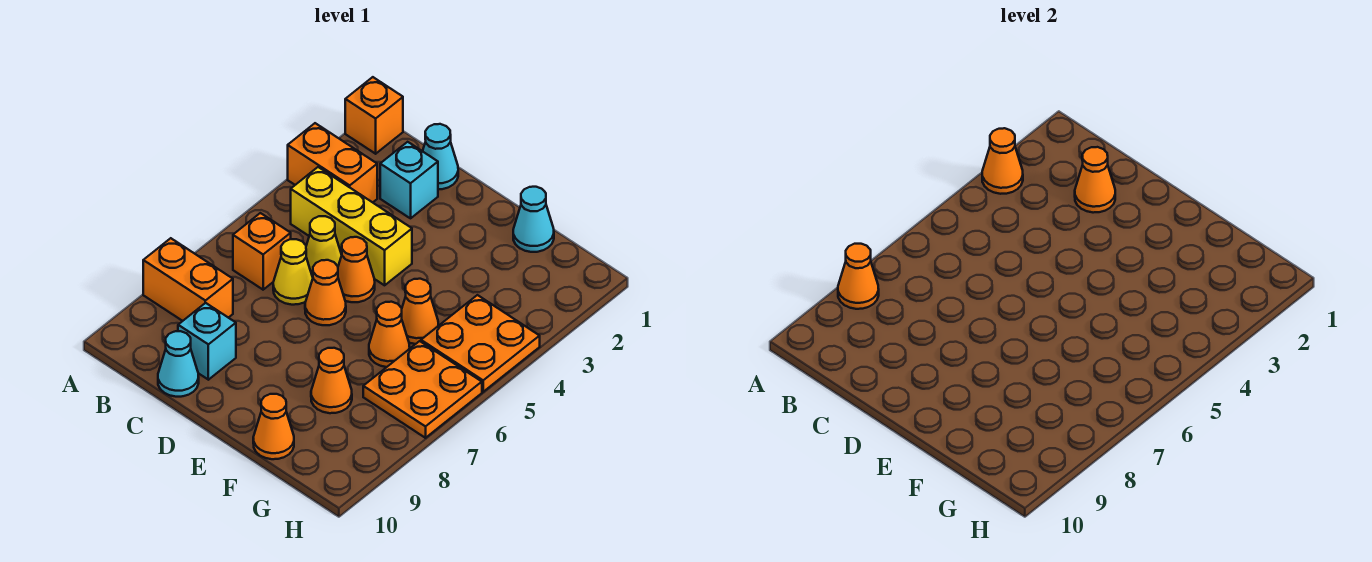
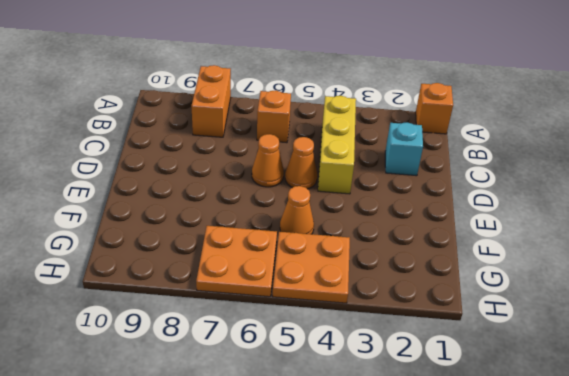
none -> orange brick A3:B3 level 1
none -> cyan cone C1 level 1
none -> yellow cone C5 level 1

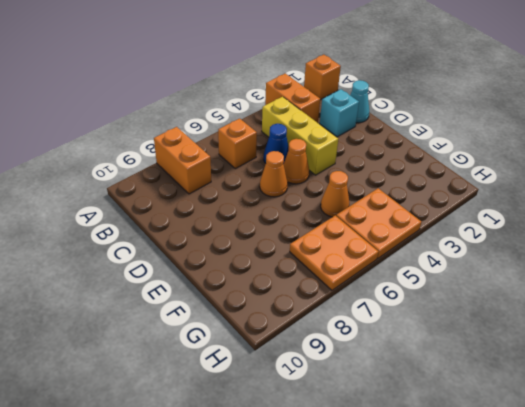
blue cone C5 level 1 -> yellow cone C5 level 1
none -> yellow cone C6 level 1
none -> cyan brick C9 level 1
none -> cyan cone C10 level 1

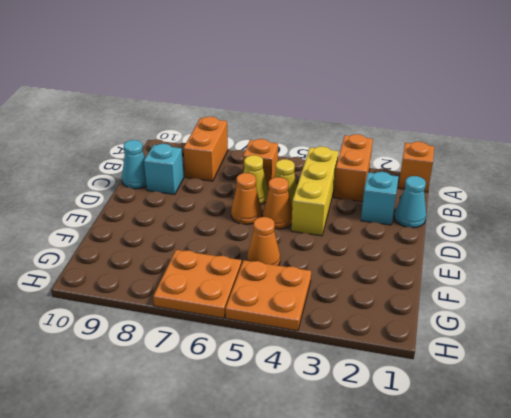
none -> cyan cone F1 level 1
none -> orange cone F6 level 1
none -> orange cone F8 level 1

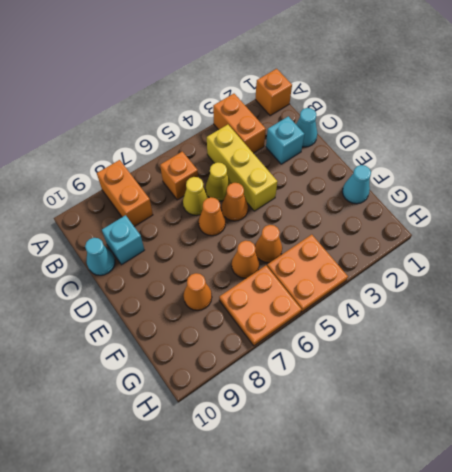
none -> orange cone F10 level 1
none -> orange cone A3 level 2
none -> orange cone A8 level 2

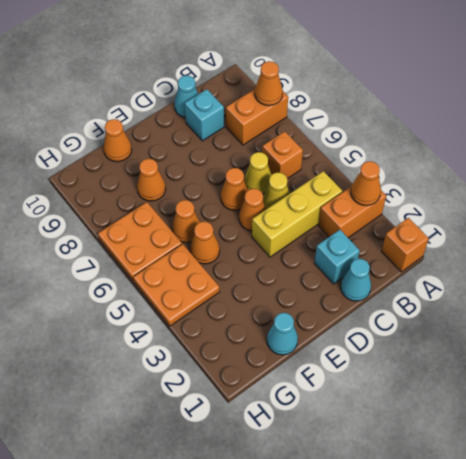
none -> orange cone C2 level 2

